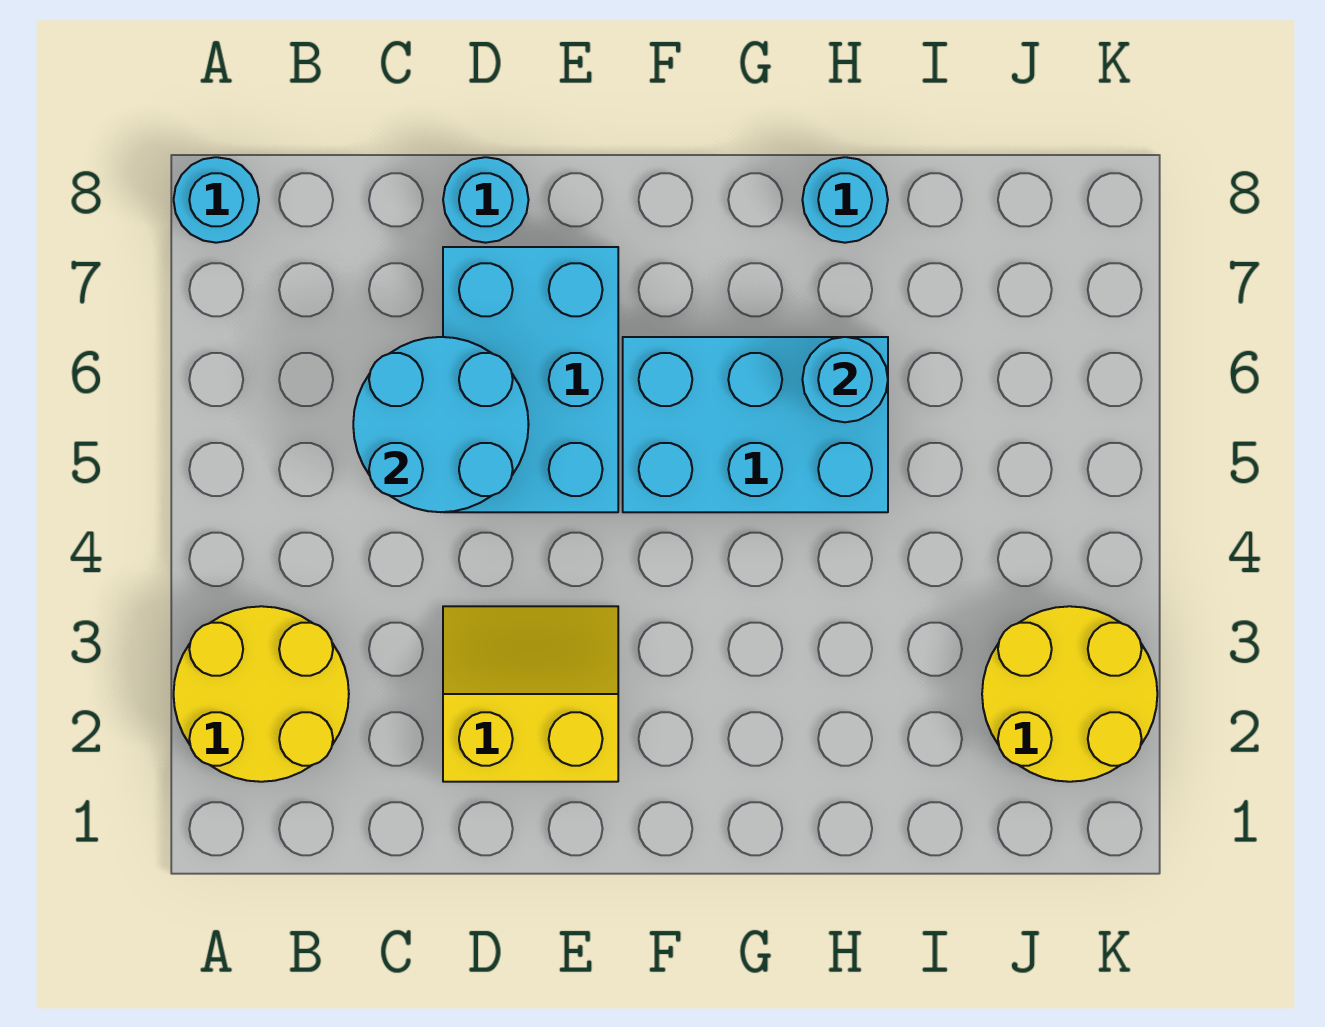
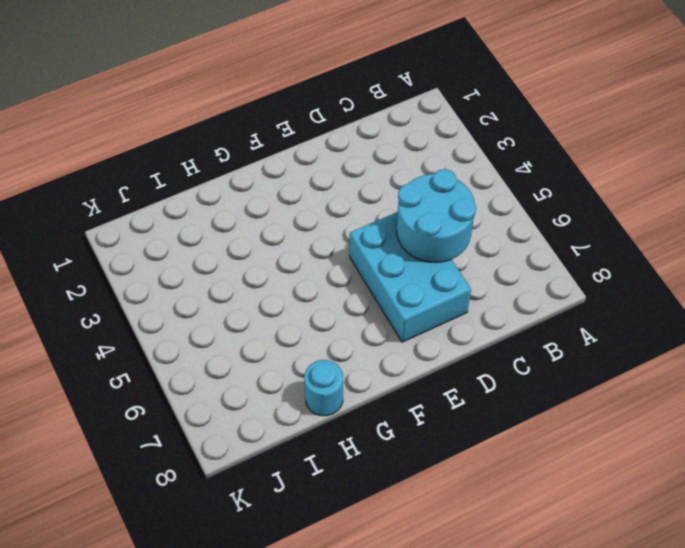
none -> yellow round brick A2:B3 level 1
none -> cyan round brick A8 level 1

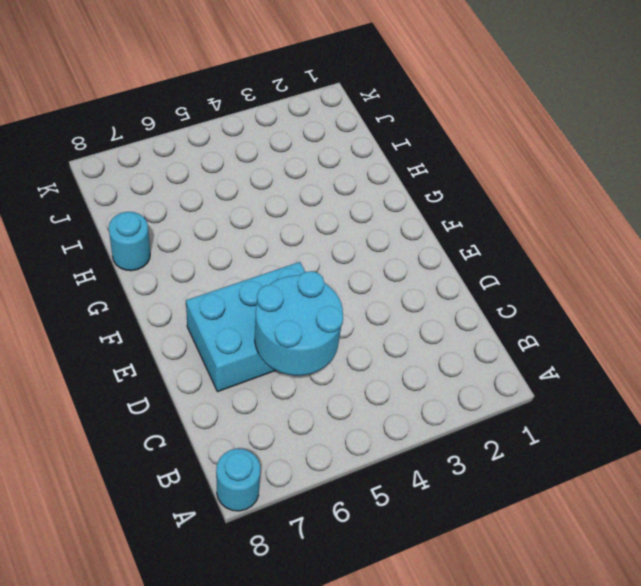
none -> yellow round brick A2:B3 level 1
none -> yellow slope D2:E3 level 1 top 2

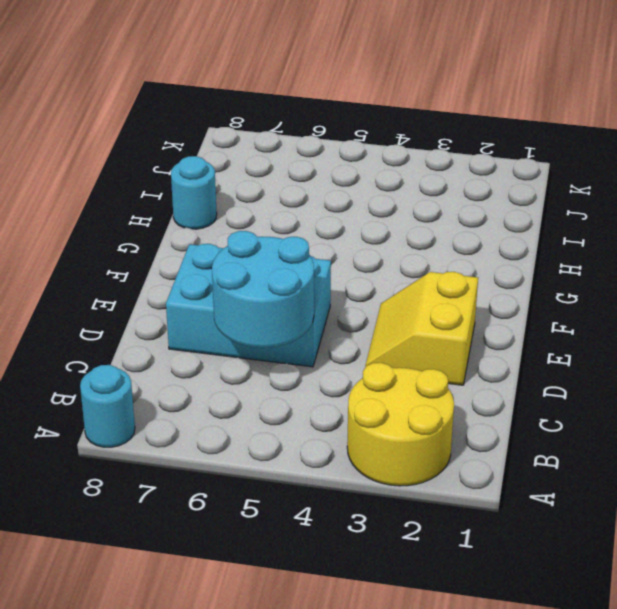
none -> cyan round brick D8 level 1
none -> cyan brick F5:H6 level 1

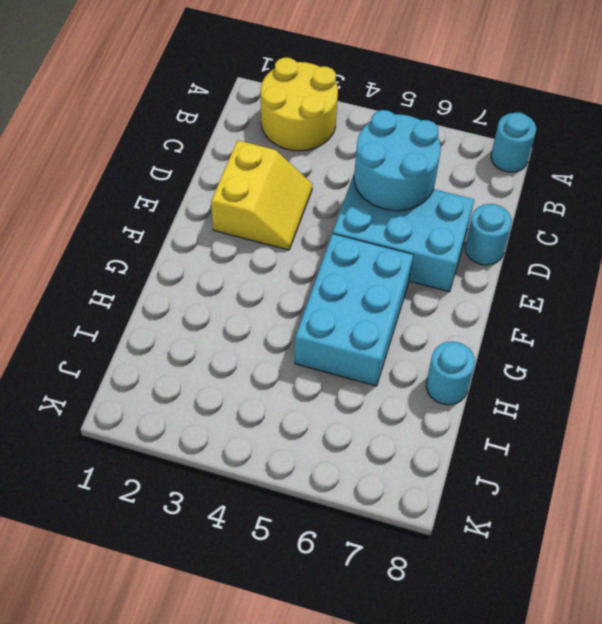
none -> yellow round brick J2:K3 level 1
none -> cyan round brick H6 level 2

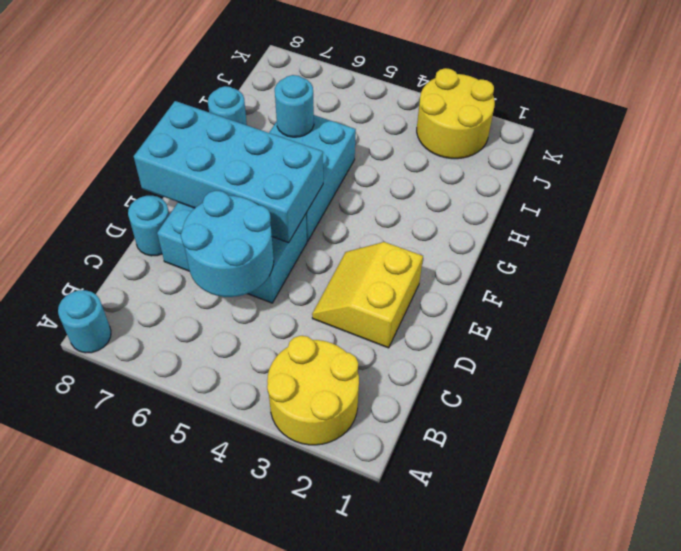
cyan brick E5:F8 level 2 -> none

